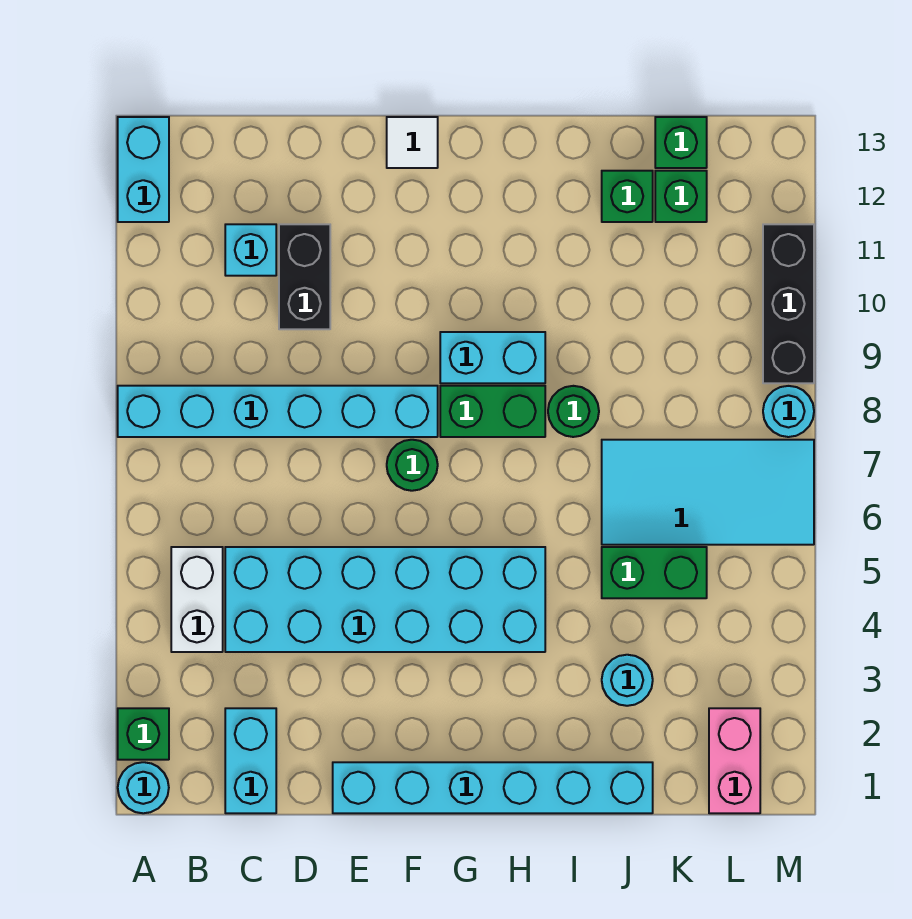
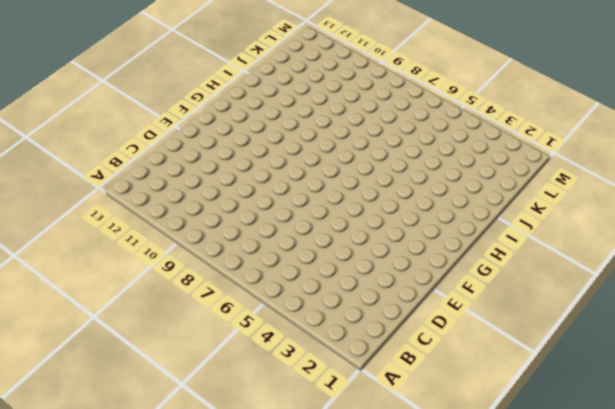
none -> cyan round brick A1 level 1
none -> green brick A2 level 1
none -> cyan brick A8:F8 level 1

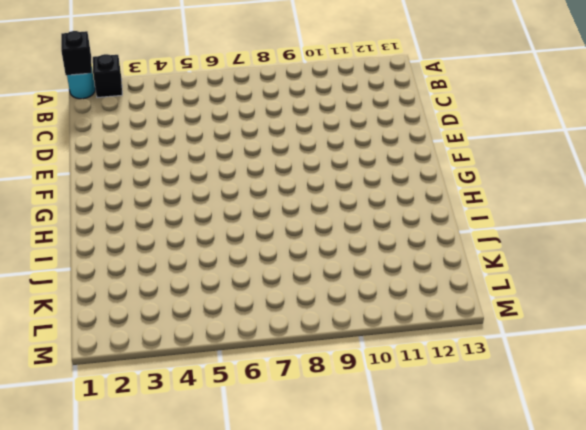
black brick A1 level 2 -> none
black brick A2 level 1 -> green brick A2 level 1
none -> cyan brick A8:F8 level 1
none -> cyan brick A12:A13 level 1
none -> white brick B4:B5 level 1

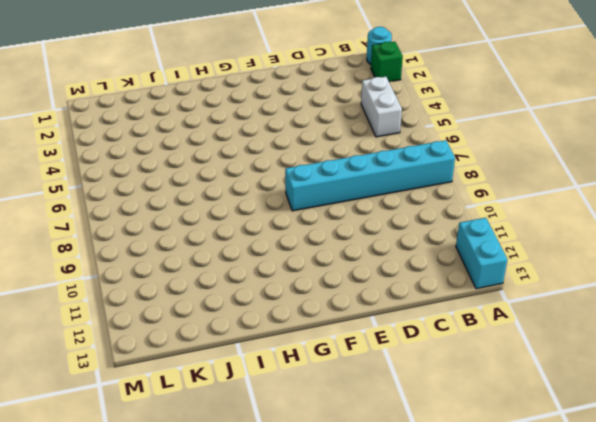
none -> cyan brick C1:C2 level 1
none -> cyan brick C4:H5 level 1
none -> cyan brick C11 level 1

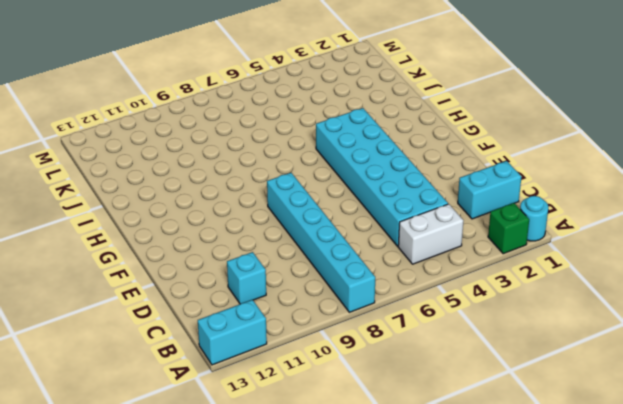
none -> black brick D10:D11 level 1
none -> cyan brick E1:J1 level 1
none -> green round brick F7 level 1

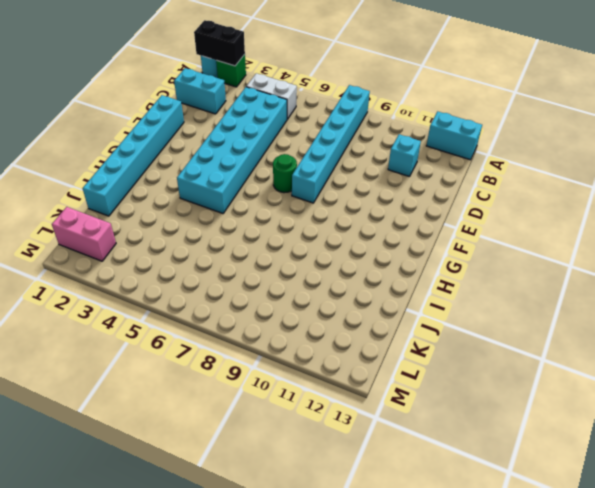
black brick A1:A2 level 2 -> black brick D10:D11 level 1
none -> white tile F13 level 1
none -> green brick G8:H8 level 1
none -> cyan brick G9:H9 level 1

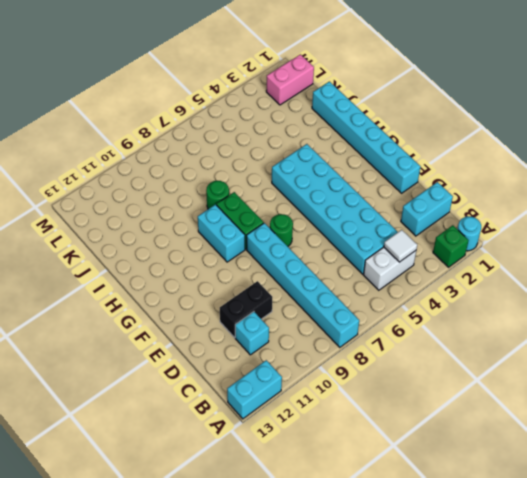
white tile B4 level 2 -> white tile F13 level 1
none -> cyan round brick J3 level 1
none -> green brick J5:K5 level 1
none -> cyan tile J6:M7 level 1

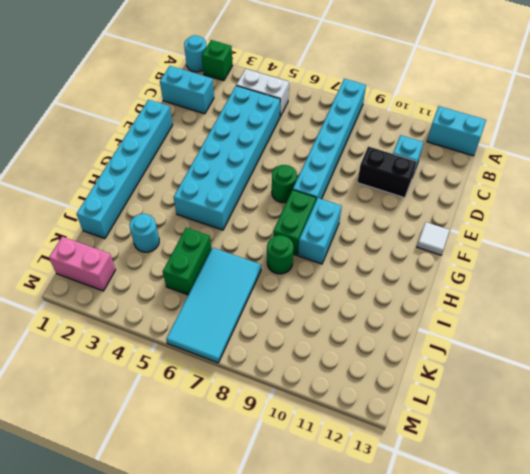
none -> green brick J12 level 1
none -> green brick K12 level 1
none -> green brick K13 level 1

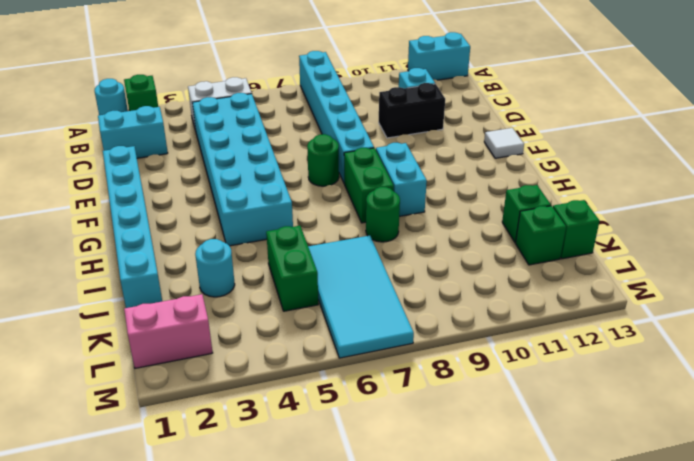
none -> cyan round brick M8 level 1
none -> black brick M9:M11 level 1

